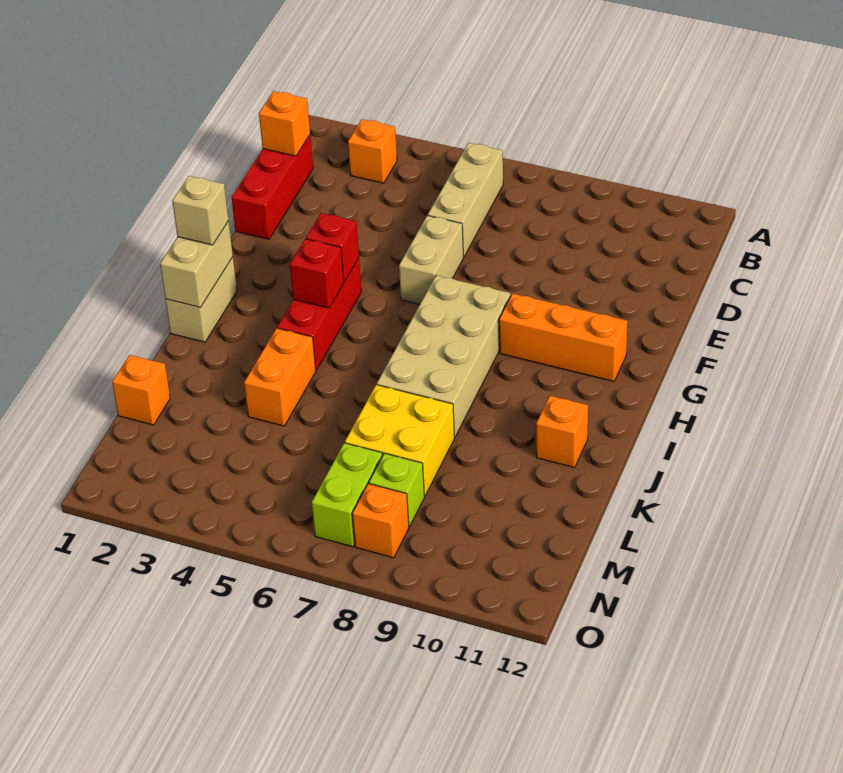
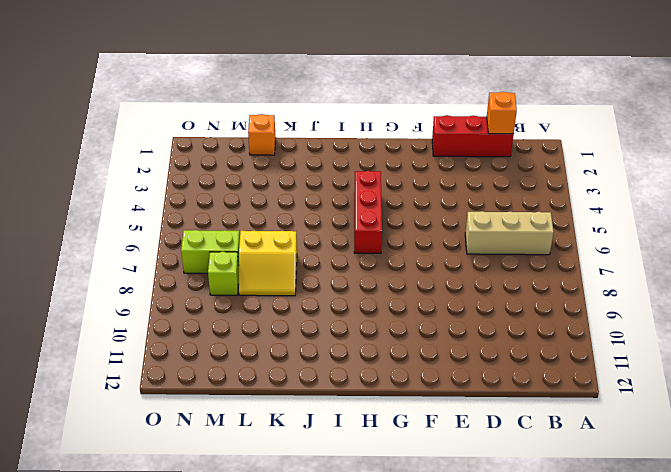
red brick H4:H6 level 1 -> red brick G4:I4 level 1
yellow slope K7:L8 level 1 top 7 -> yellow brick K7:L8 level 1
none -> orange brick B3 level 1
none -> tan brick E6:F6 level 1
none -> tan brick G7:J8 level 1

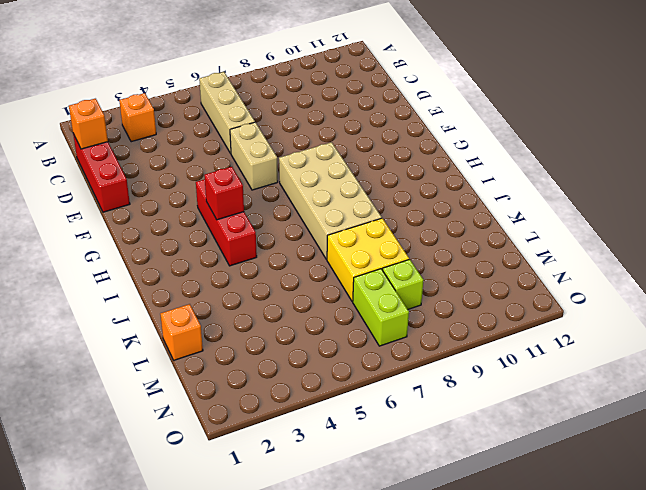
none -> orange brick G9:G11 level 1
none -> tan brick H1:I1 level 1
none -> orange brick J4:K4 level 1

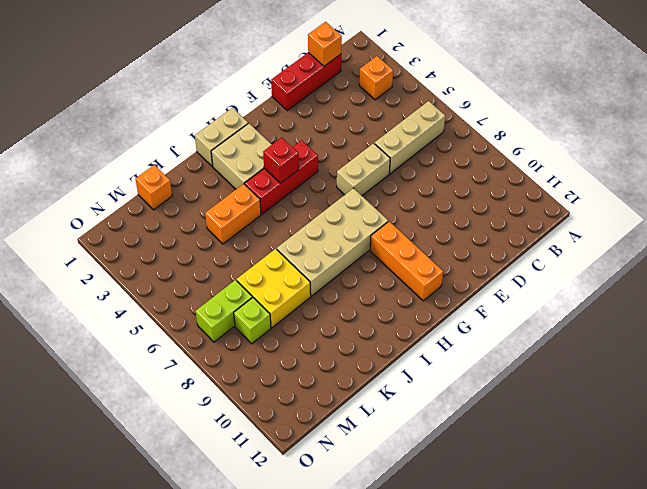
tan brick H2:I3 level 1 -> none
none -> orange brick J11 level 1
none -> orange brick N8 level 1
none -> red brick G4 level 2

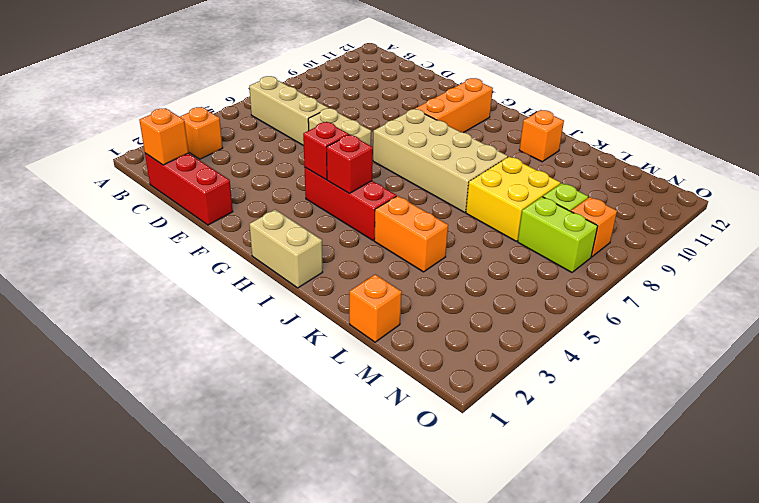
none -> tan brick H1:I1 level 2
none -> tan brick H1 level 3

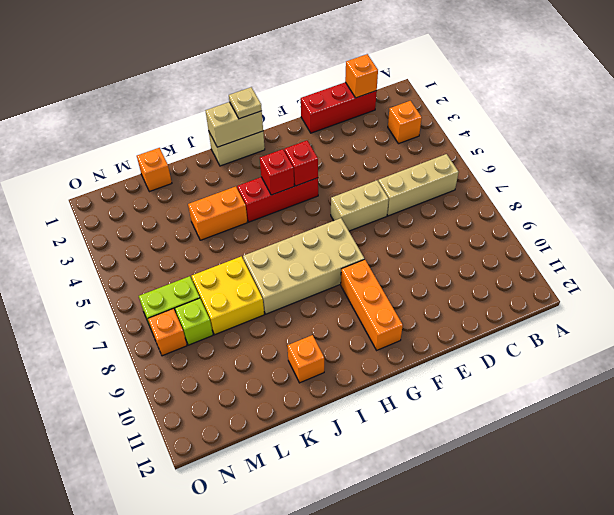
tan plate H1 level 3 -> tan brick H1 level 3

